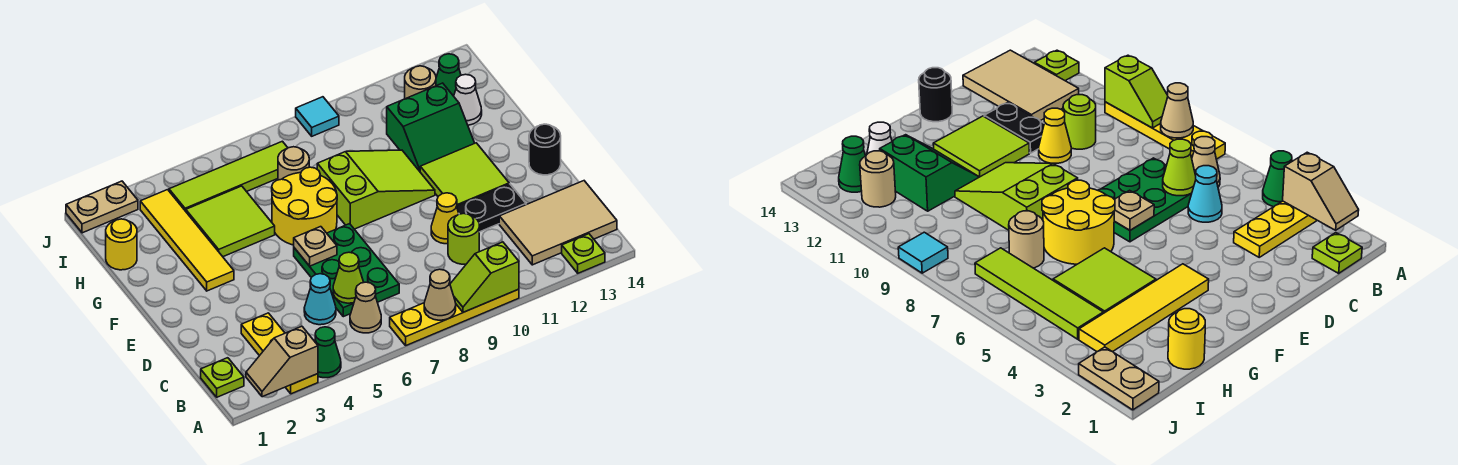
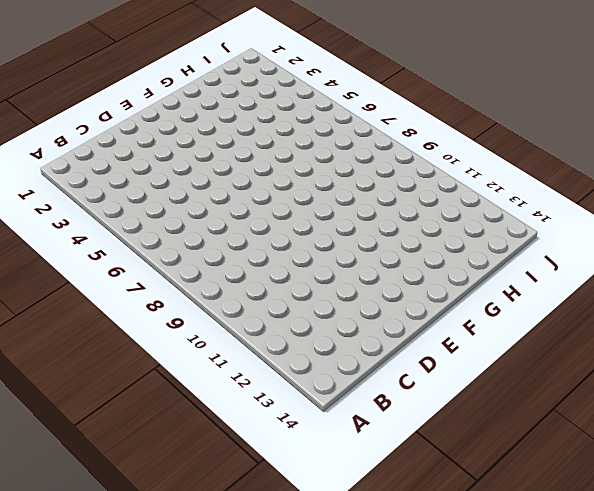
none -> yellow plate A3:C3 level 1
none -> green cone A4 level 1
none -> yellow plate A7:A10 level 1
none -> lime plate A13 level 1

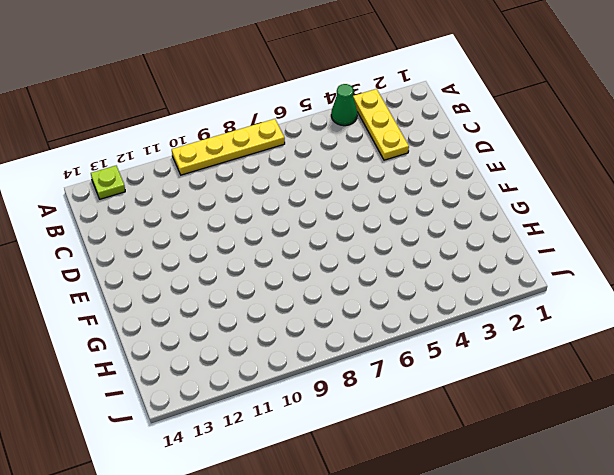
none -> lime plate B1 level 1
none -> tan cone B6 level 1
none -> tan tile B12:C14 level 1
none -> cyan cone C5 level 1

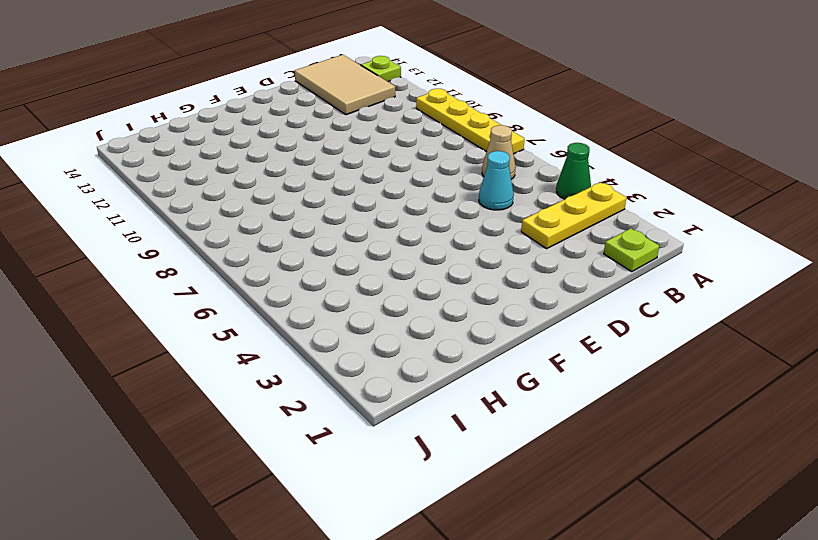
none -> green plate C6:E7 level 1
none -> lime round brick C10 level 1
none -> yellow cone D10 level 1
none -> black plate D11:D12 level 1

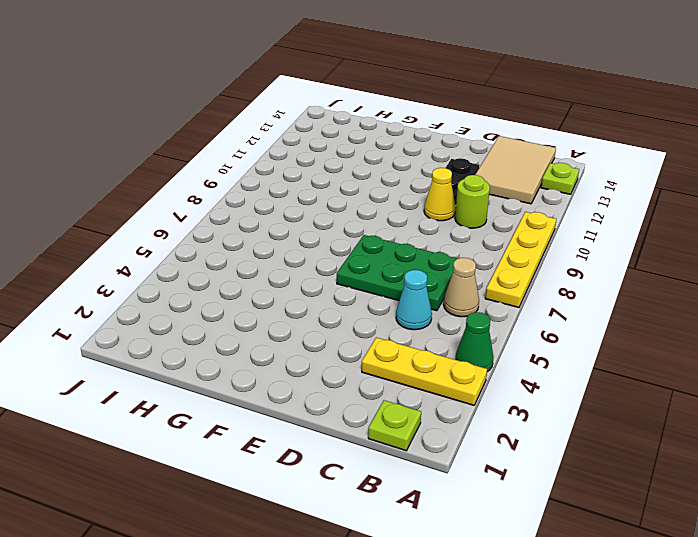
none -> lime tile E11:F12 level 1
none -> black round brick E14 level 1
none -> yellow tile F3:I3 level 1
none -> yellow round brick F6:G7 level 1

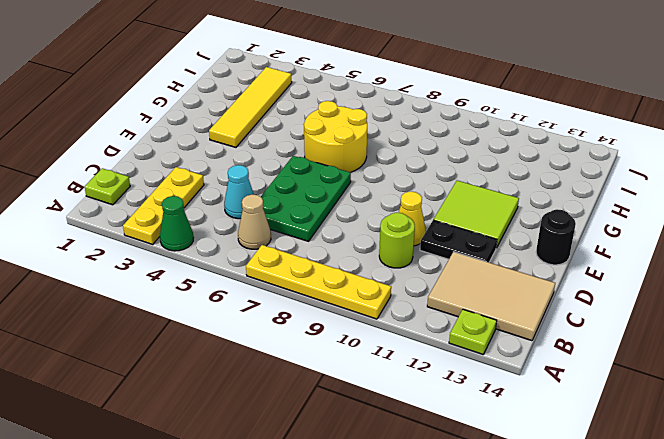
none -> lime slope F8:G10 level 1 top 8
none -> lime tile G4:H5 level 1
none -> green slope G11:H12 level 1 top H
none -> yellow round brick H1 level 1

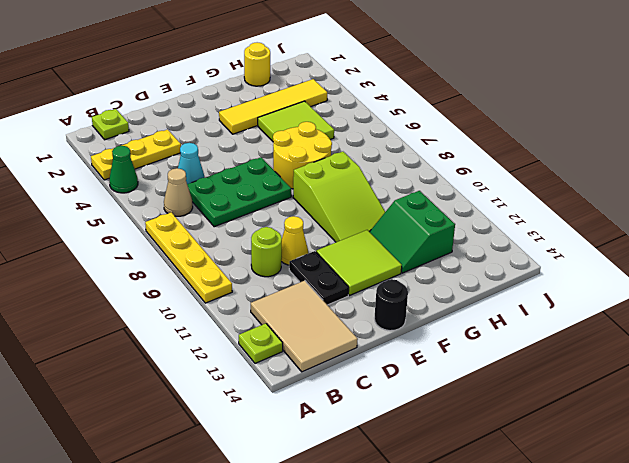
none -> tan round brick H7 level 1
none -> white cone H13 level 1
none -> lime tile I4:I7 level 1
none -> tan round brick I12 level 1

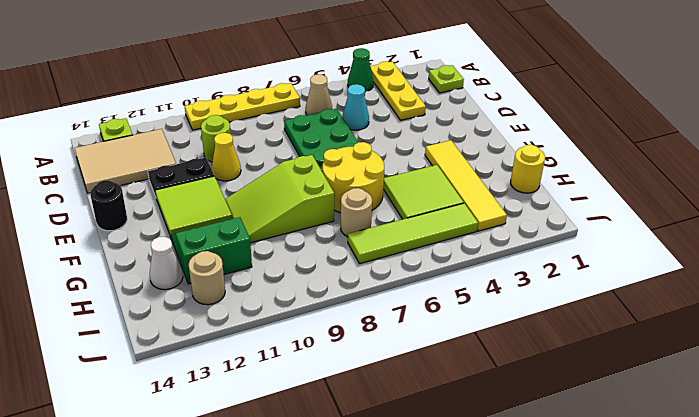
none -> green cone I13 level 1
none -> tan plate J1:J2 level 1
none -> cyan tile J9 level 1
none -> tan slope A2:A3 level 2 top 3

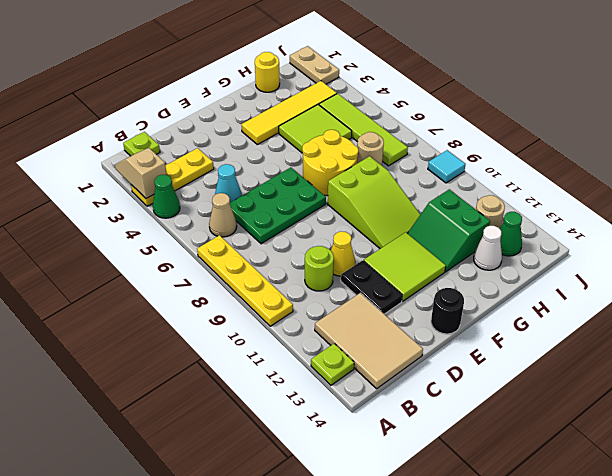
none -> tan cone A8 level 2
none -> lime slope A9:A10 level 2 top 10
none -> lime cone C6 level 2
none -> tan plate E6 level 2

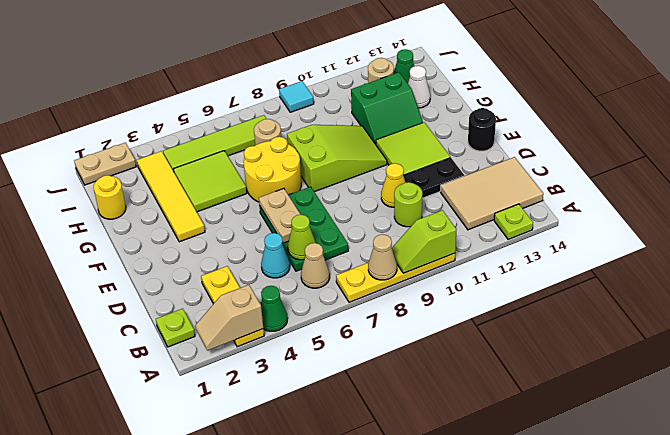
tan plate D6:E6 level 2 -> tan plate E6 level 2

